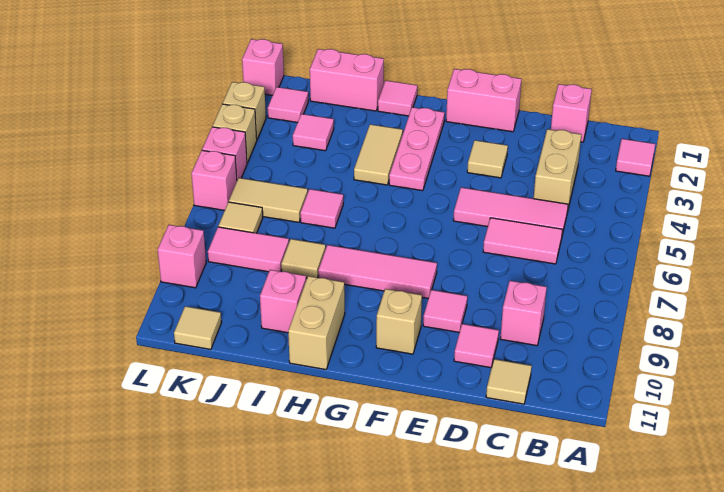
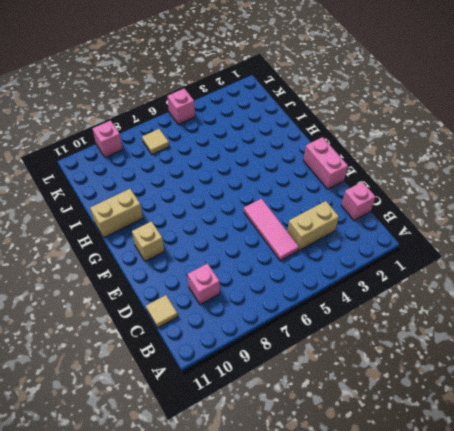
none -> pink tile A2 level 1
none -> pink tile C6:D6 level 1
none -> pink tile D10 level 1
none -> tan tile E3 level 1

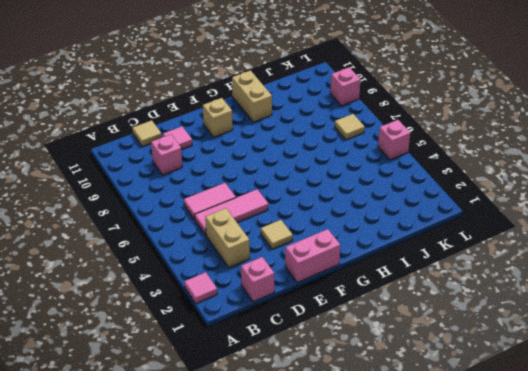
none -> pink tile E9 level 1
none -> pink tile F8:H8 level 1
none -> pink plate G2:G4 level 1
none -> pink tile H1 level 1

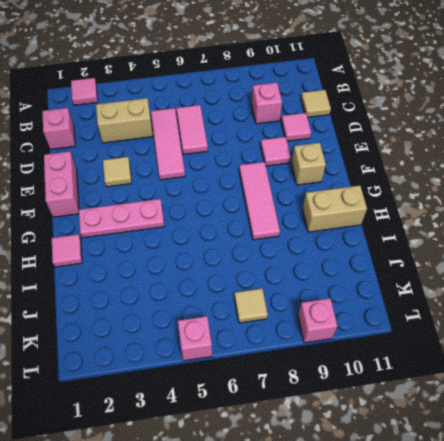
none -> tan tile H3:H4 level 1
none -> pink brick I1:J1 level 1
none -> pink tile I6 level 1
none -> tan tile I8 level 1

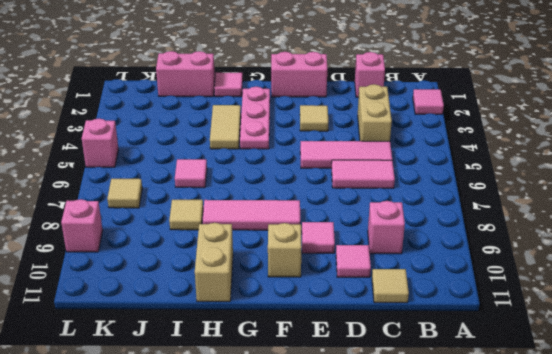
none -> pink brick I10 level 1
none -> pink tile J3 level 1
none -> tan tile J6:K6 level 1
none -> pink tile J8:K8 level 1

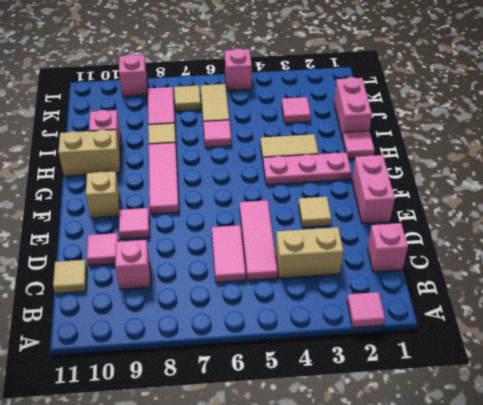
none -> pink tile K2 level 1
none -> tan tile K11 level 1
none -> pink brick L1 level 1
none -> tan brick L3 level 1

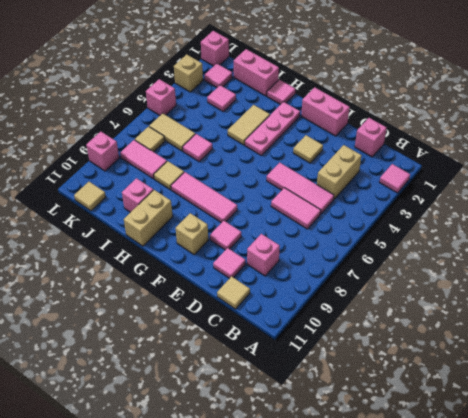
none -> tan brick L4 level 1
none -> pink brick L6 level 1

